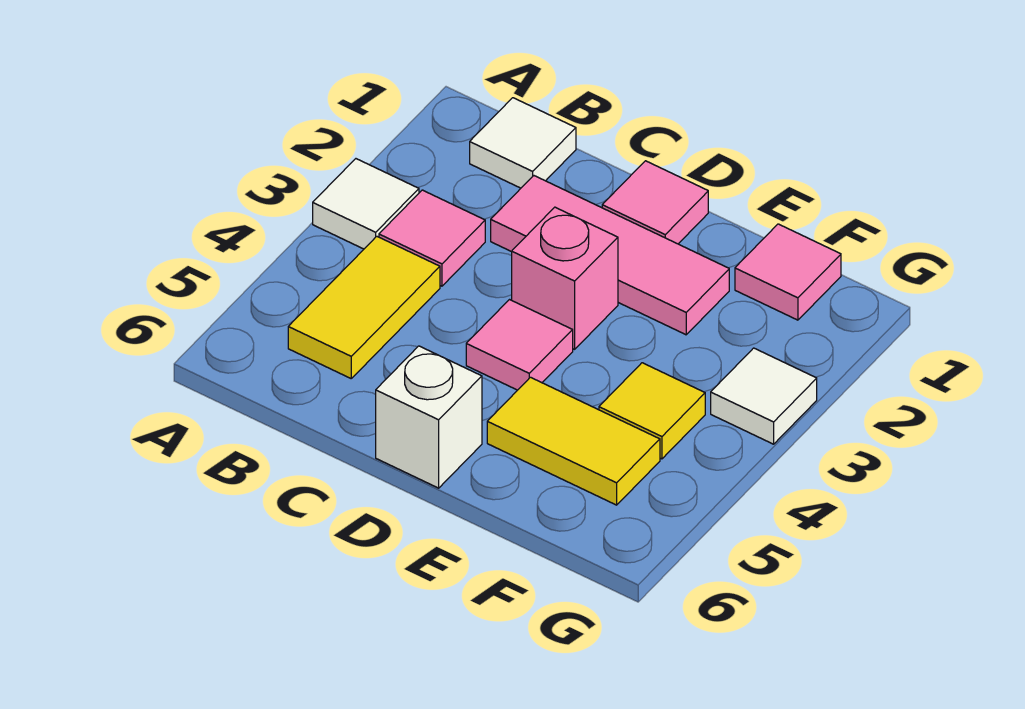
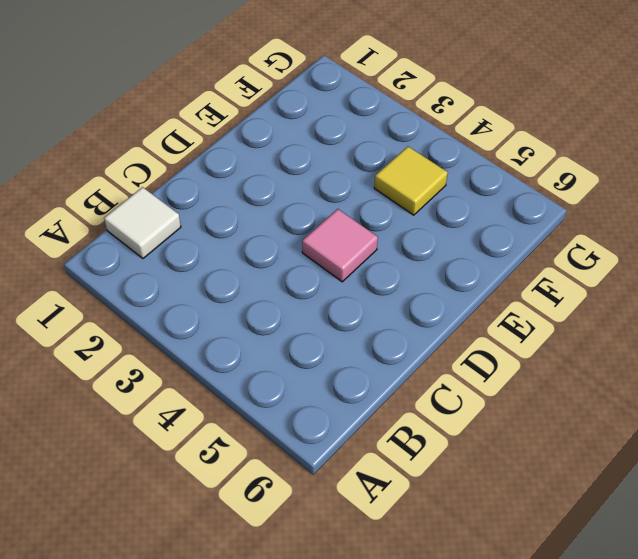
none -> white tile A3 level 1
none -> pink tile B3 level 1
none -> yellow tile B4:B5 level 1

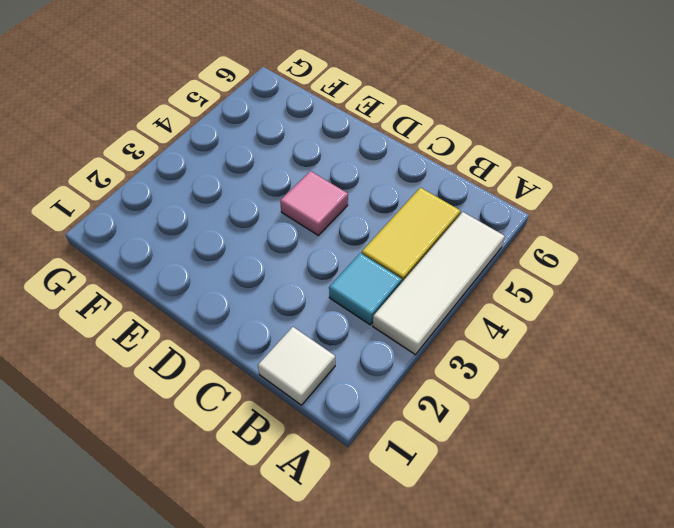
white tile A3:A5 level 1 -> white tile A3 level 1
cyan tile B3 level 1 -> pink tile B3 level 1
none -> pink tile C2:E2 level 1
none -> pink tile D1 level 1
none -> pink brick D3 level 1

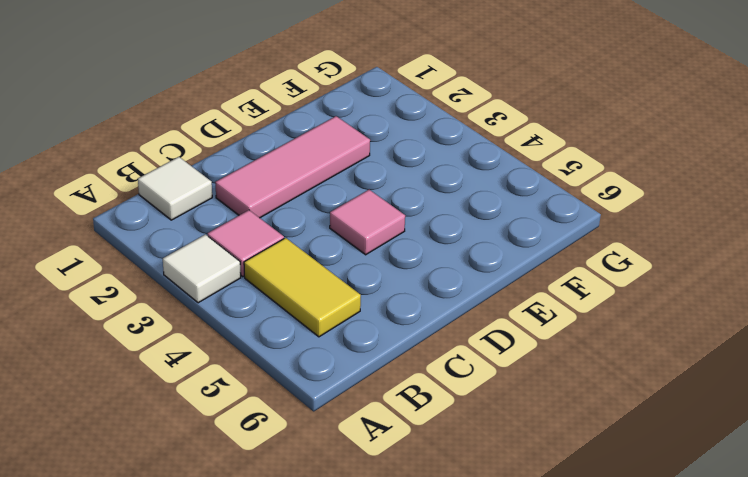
none -> pink tile D1 level 1
none -> pink brick D3 level 1
none -> white brick D6 level 1

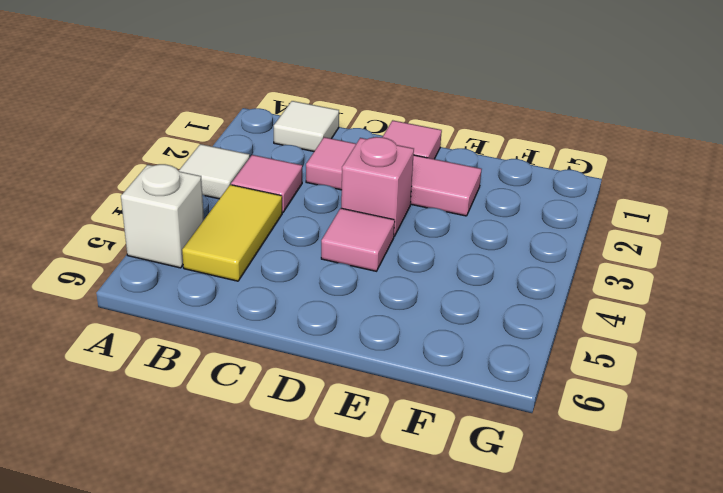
white brick A5 level 1 -> white brick D6 level 1
none -> yellow tile E5:F5 level 1
none -> pink tile F1 level 1
none -> yellow tile F4 level 1

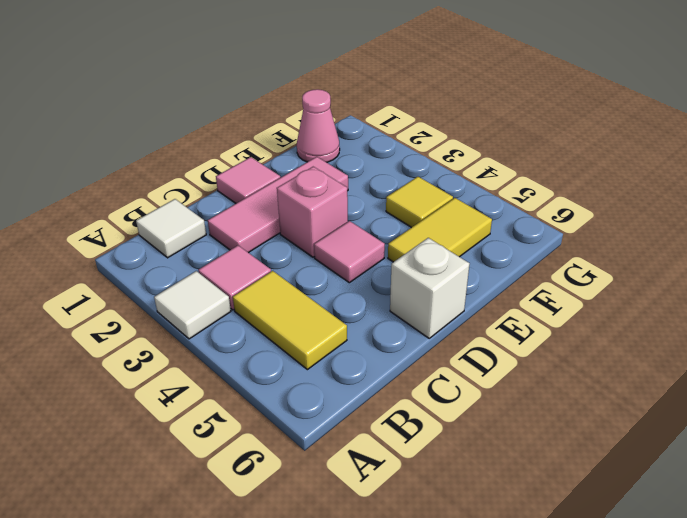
pink cone F1 level 1 -> pink tile F1 level 1
none -> white tile G3 level 1

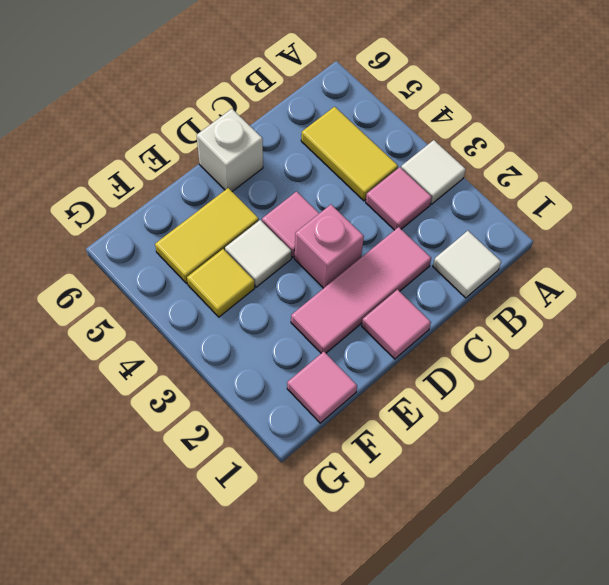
white tile E4 level 1 -> white tile G3 level 1

